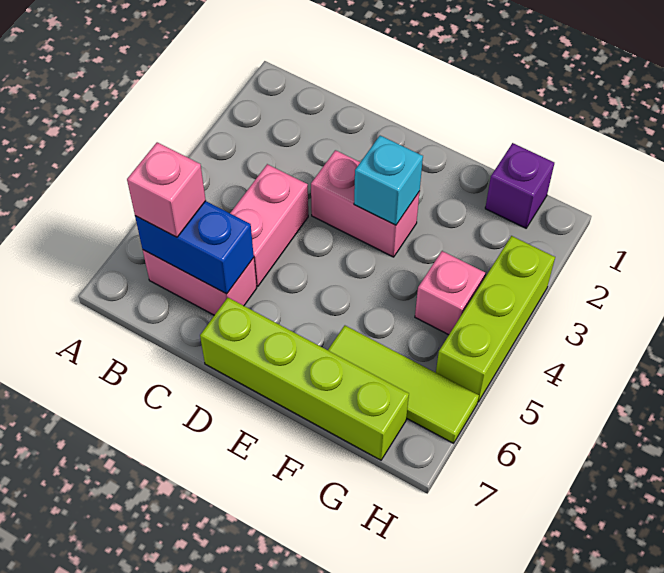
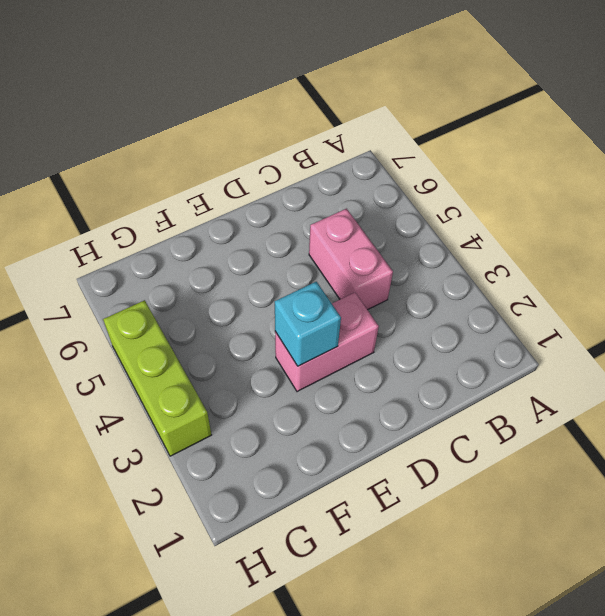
none -> pink brick B6:C6 level 1
none -> lime brick D7:G7 level 1

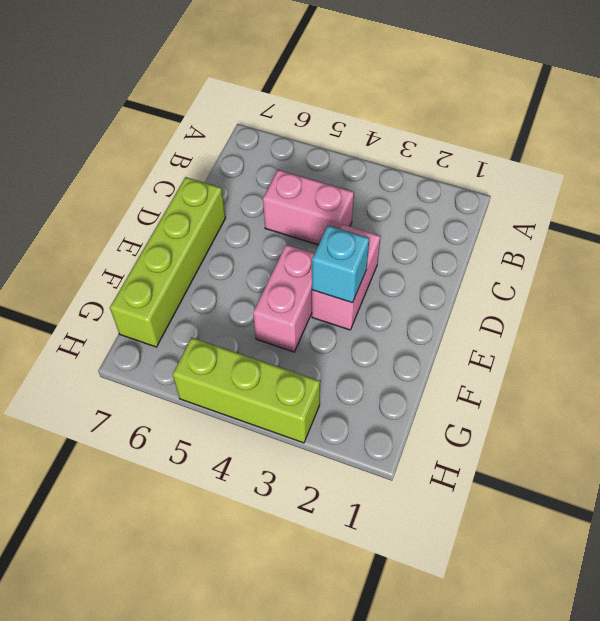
pink brick E4:F4 level 1 -> pink brick B6:C6 level 1
none -> lime tile F6:H6 level 1
none -> purple brick G1 level 1

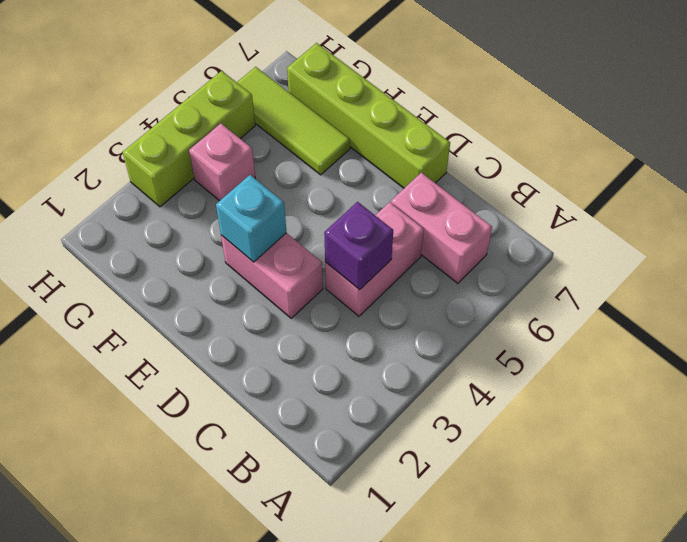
purple brick C4 level 2 -> purple brick G1 level 1
none -> blue brick B6:C6 level 2
none -> pink brick B6 level 3

